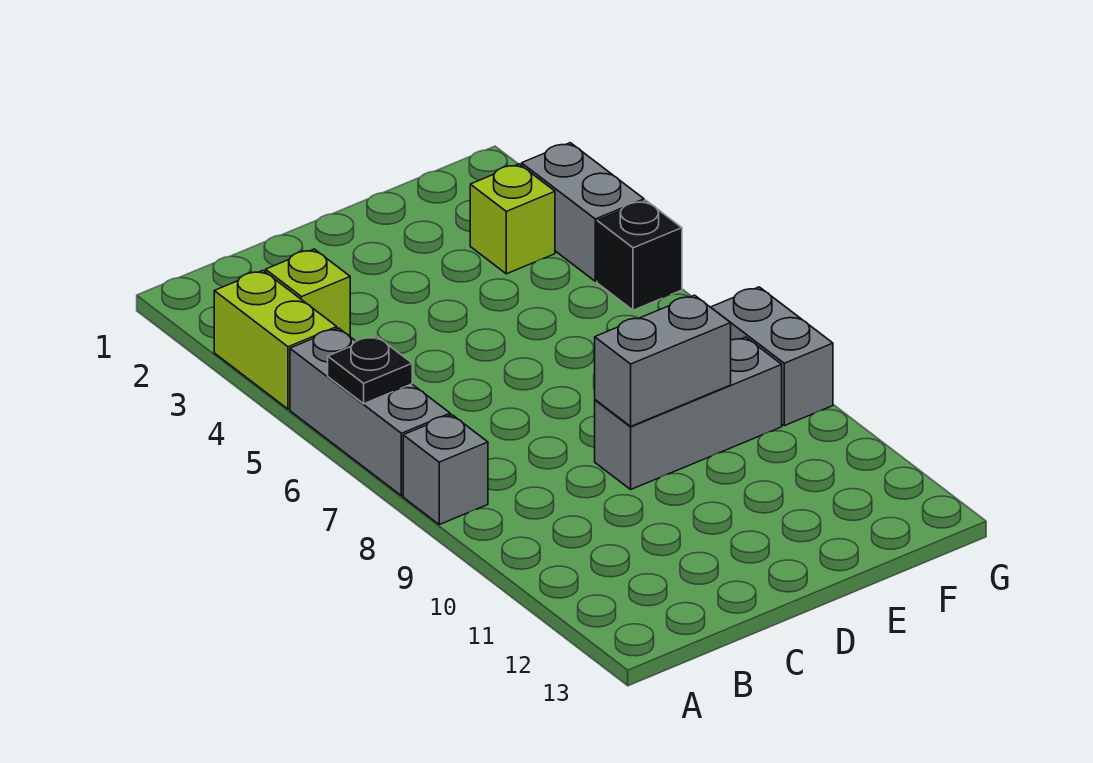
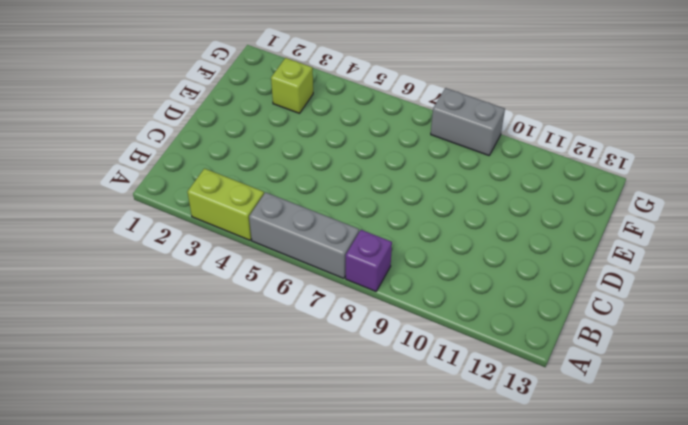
purple brick A8 level 1 -> grey brick A8 level 1
none -> lime brick B3 level 1
none -> grey brick D9:F9 level 1

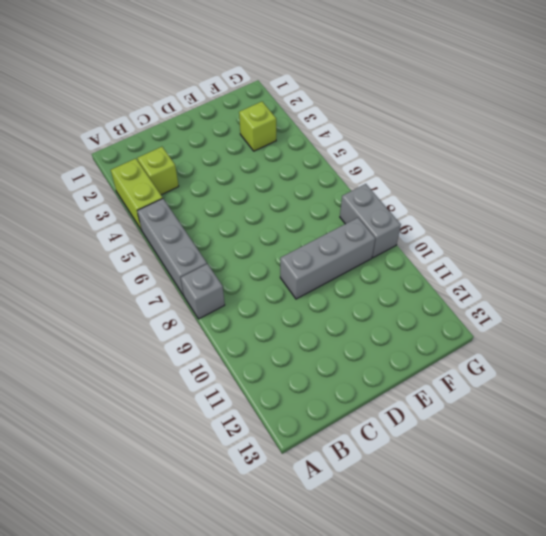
none -> grey brick G3:G4 level 1
none -> black brick G5 level 1

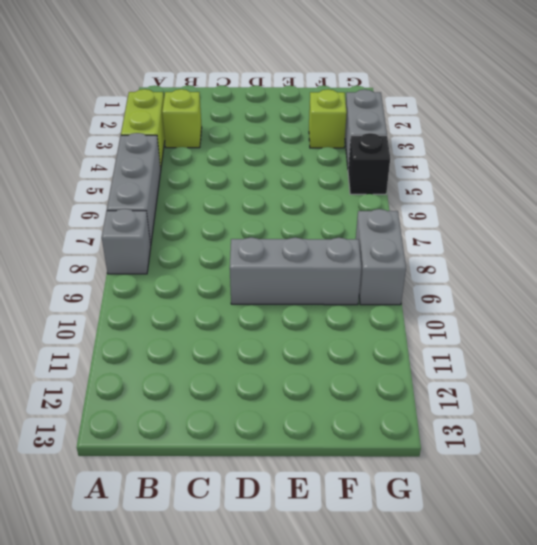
none -> black plate A6 level 2
none -> grey brick D9:E9 level 2

